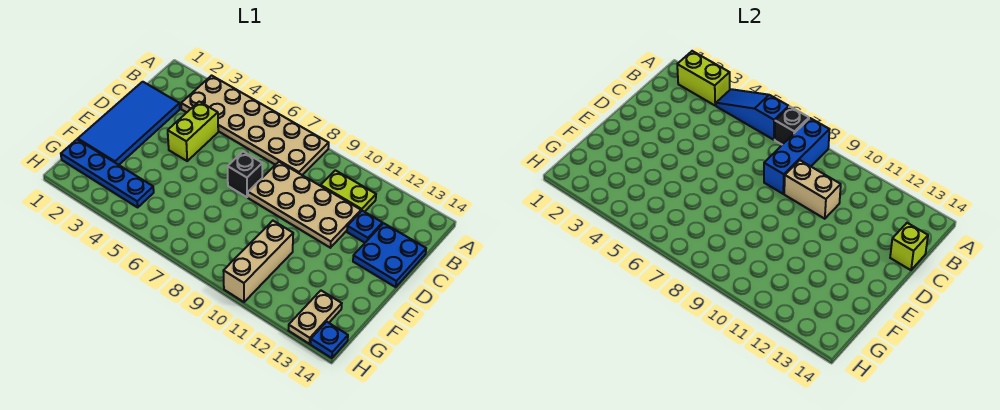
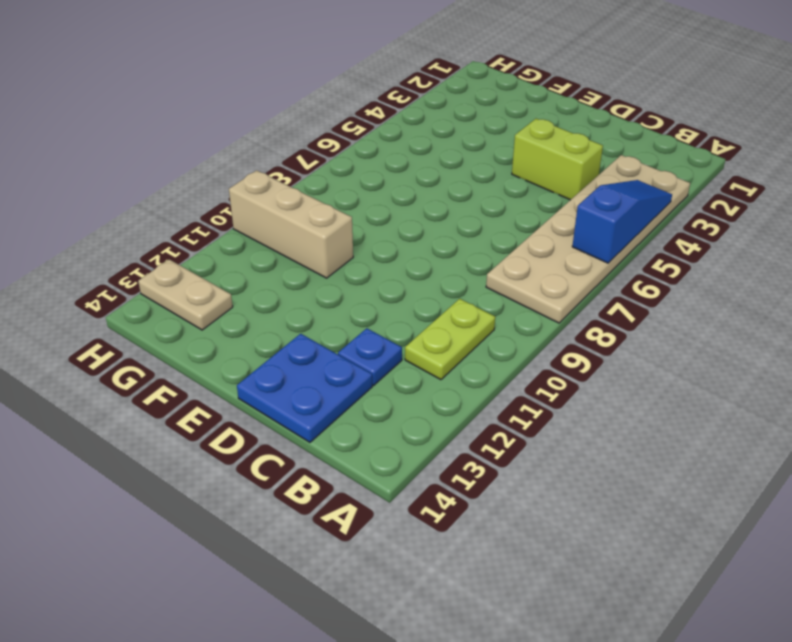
none -> blue tile C1:F2 level 1
none -> tan plate C8:D11 level 1
none -> black brick D7 level 1

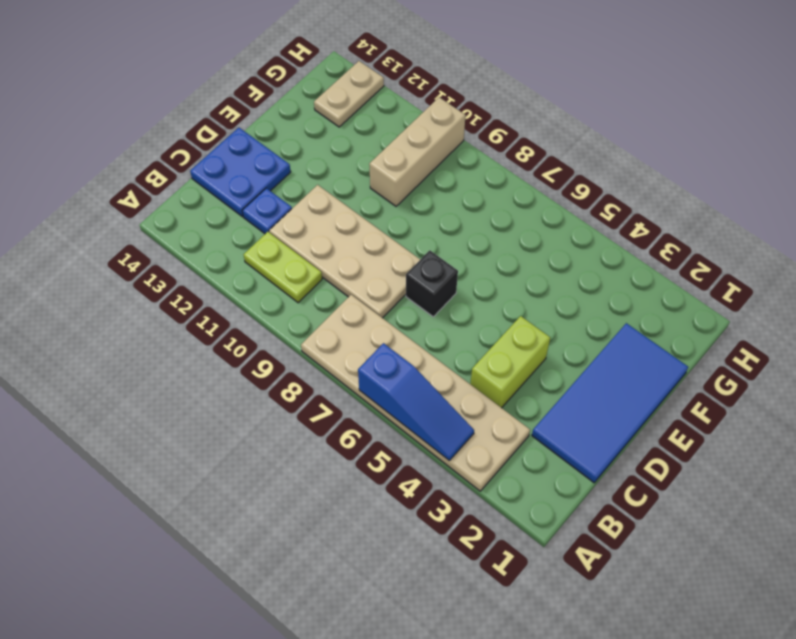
none -> blue plate G1:G4 level 1
none -> blue plate H14 level 1
none -> lime brick A2:A3 level 2

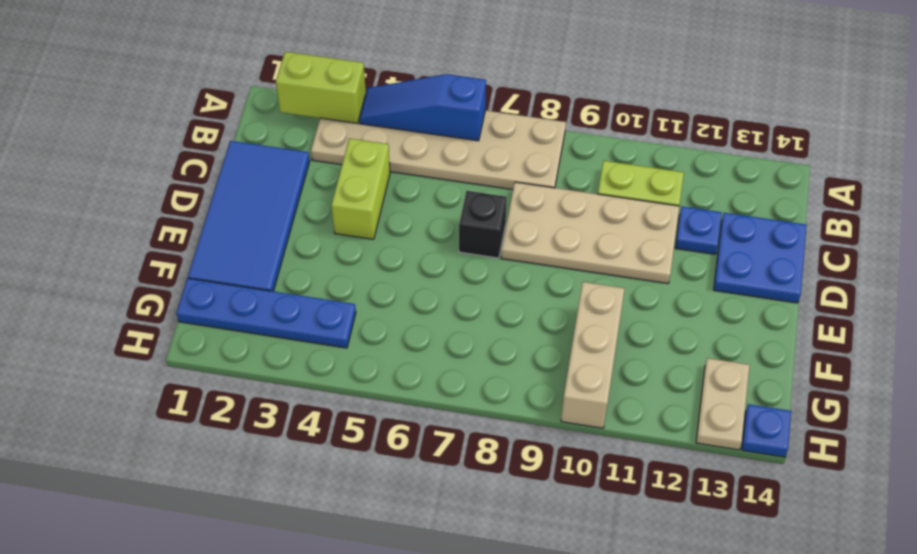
none -> black brick A7 level 2
none -> blue brick A8:C8 level 2
none -> tan brick C9:C10 level 2

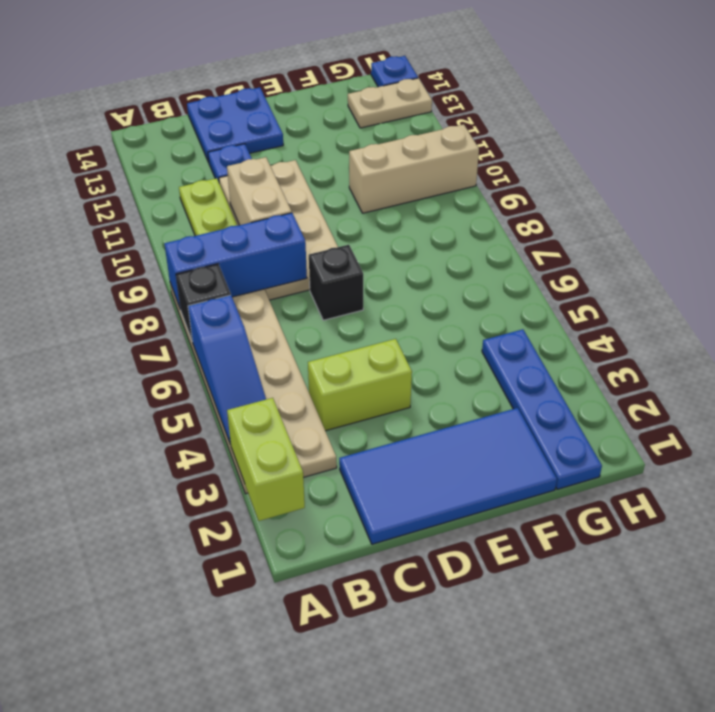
none -> lime brick C14 level 2

